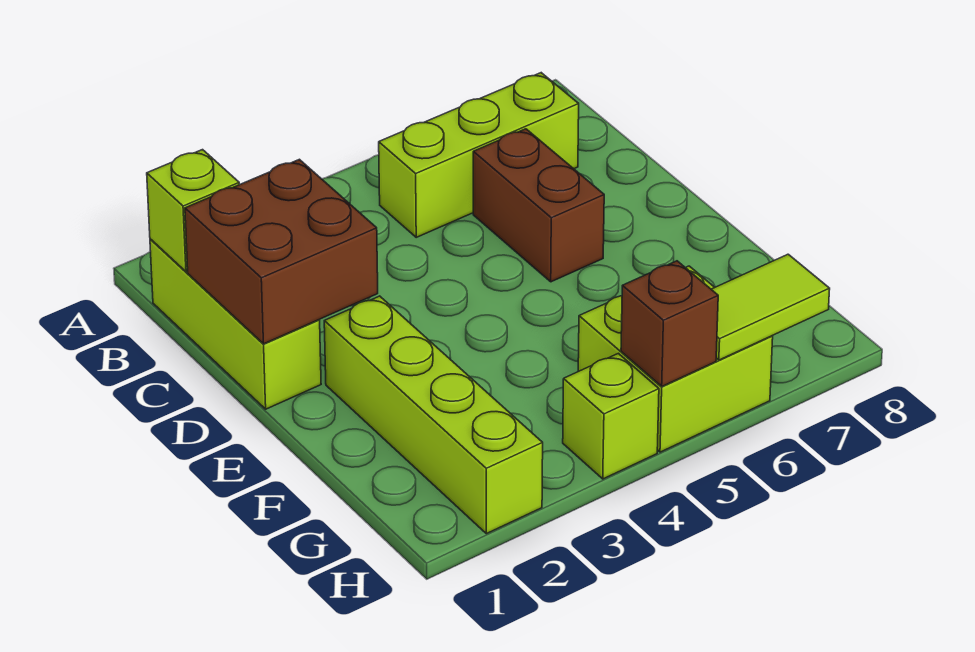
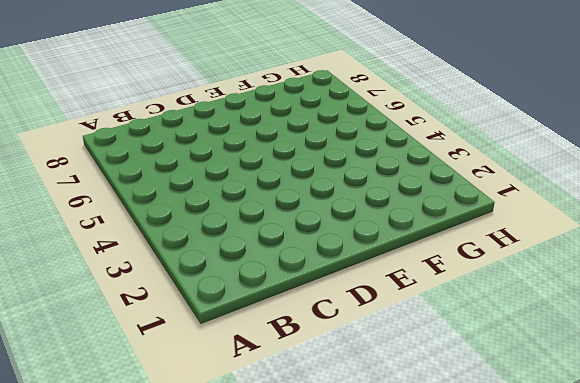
none -> lime brick B1:D1 level 1
none -> lime brick B5:B7 level 1

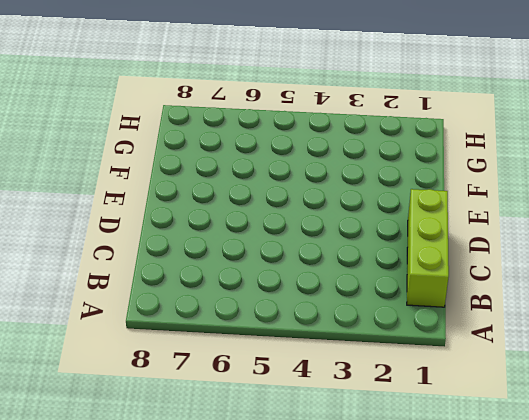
none -> lime brick B5:B7 level 1
none -> brown brick C6:D6 level 1

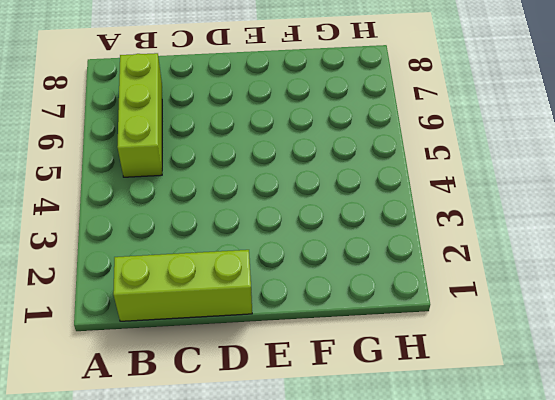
none -> brown brick C6:D6 level 1
none -> lime brick E2:H2 level 1

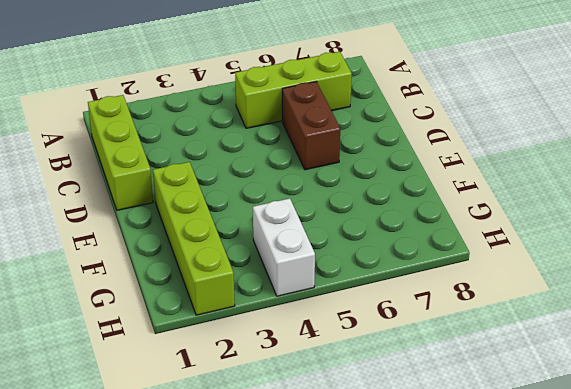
white brick G4:H4 level 1 -> lime brick H4 level 1
none -> lime brick G5:H6 level 1
none -> lime brick B1 level 2

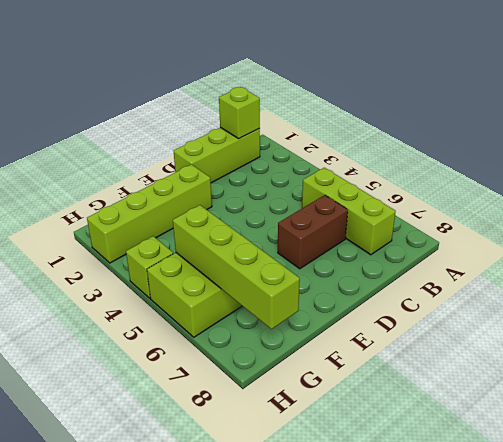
lime brick G5:G8 level 2 -> none
none -> brown brick C1:D2 level 2
none -> brown brick H5 level 2

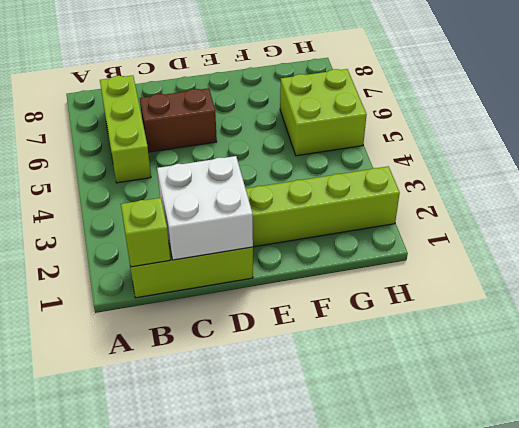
white brick C1:D2 level 2 -> brown brick C1:D2 level 2
none -> lime brick H4 level 1
none -> brown brick H5 level 2

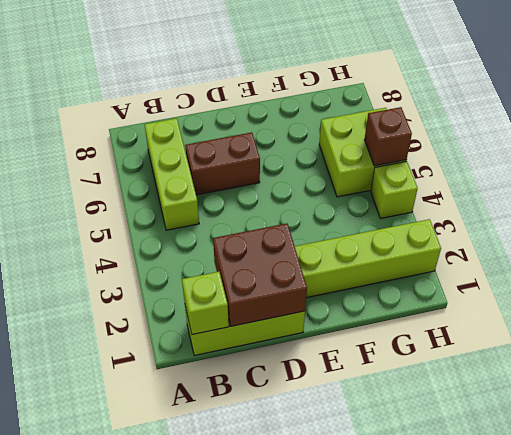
none -> lime tile H6:H7 level 2

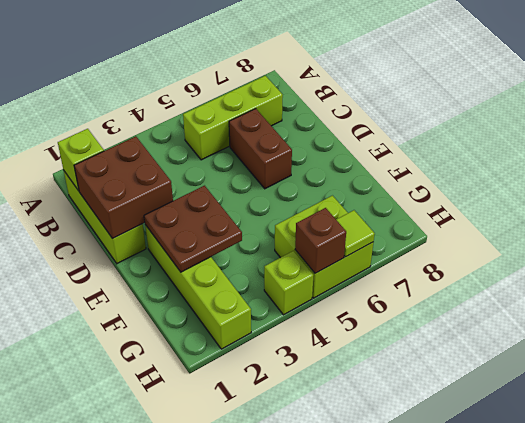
brown plate E2:F3 level 2 -> none
lime tile H6 level 2 -> lime tile H6:H7 level 2

